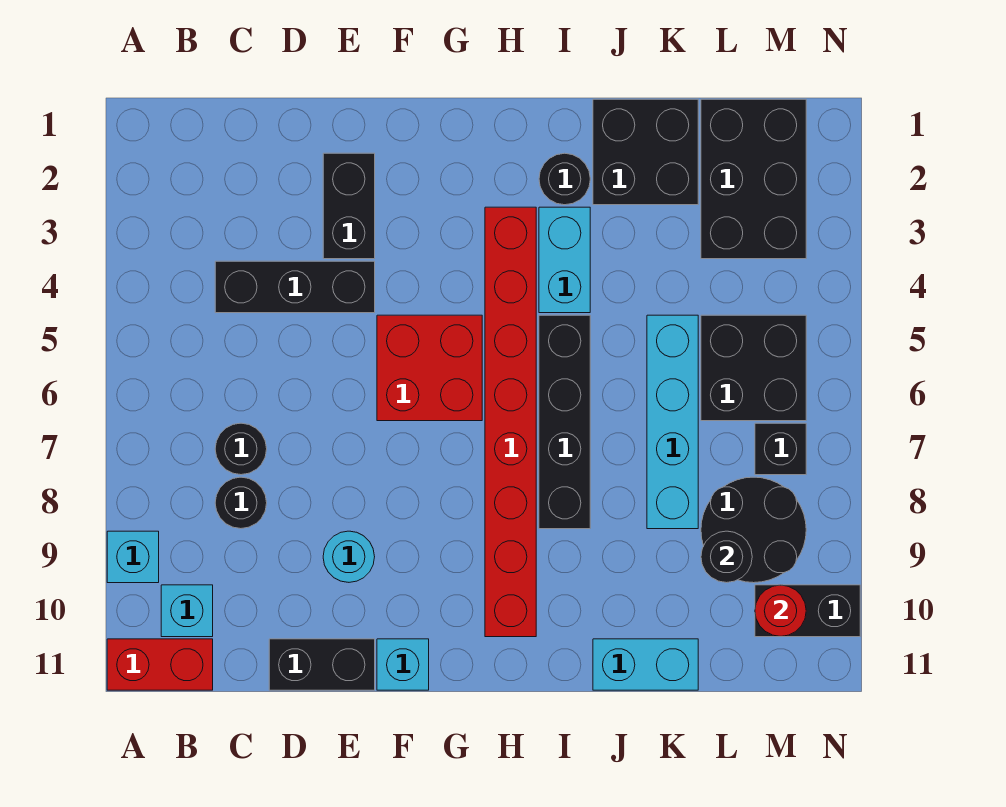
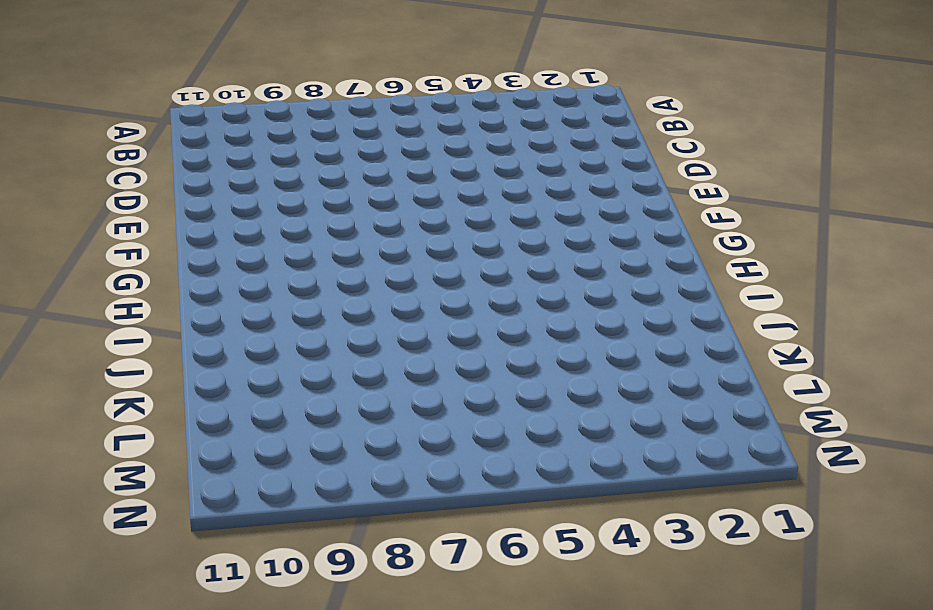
none -> cyan brick A9 level 1
none -> red brick A11:B11 level 1
none -> cyan brick B10 level 1

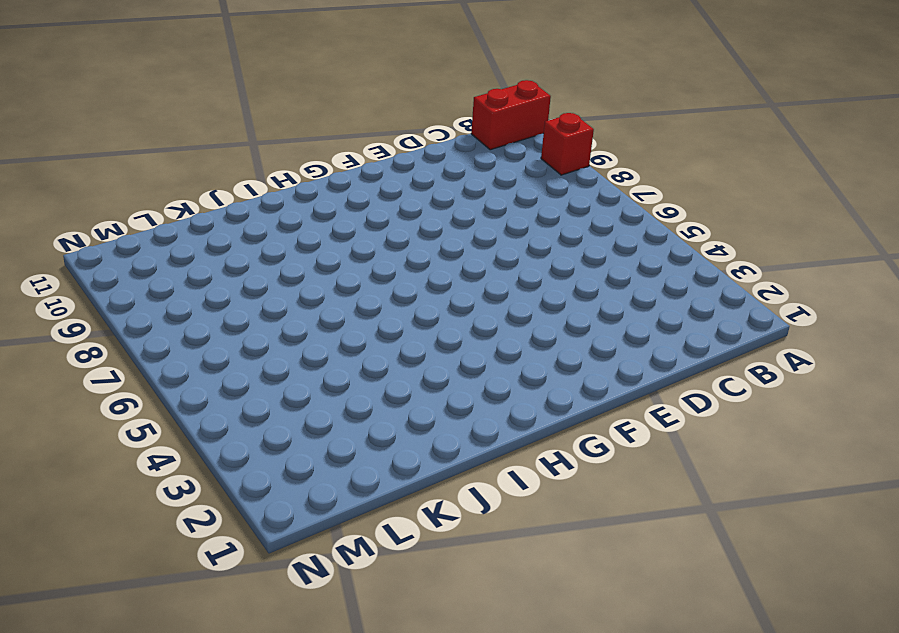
red brick A9 level 1 -> cyan brick A9 level 1
none -> cyan brick B10 level 1
none -> black brick C4:E4 level 1
none -> black round brick C7 level 1

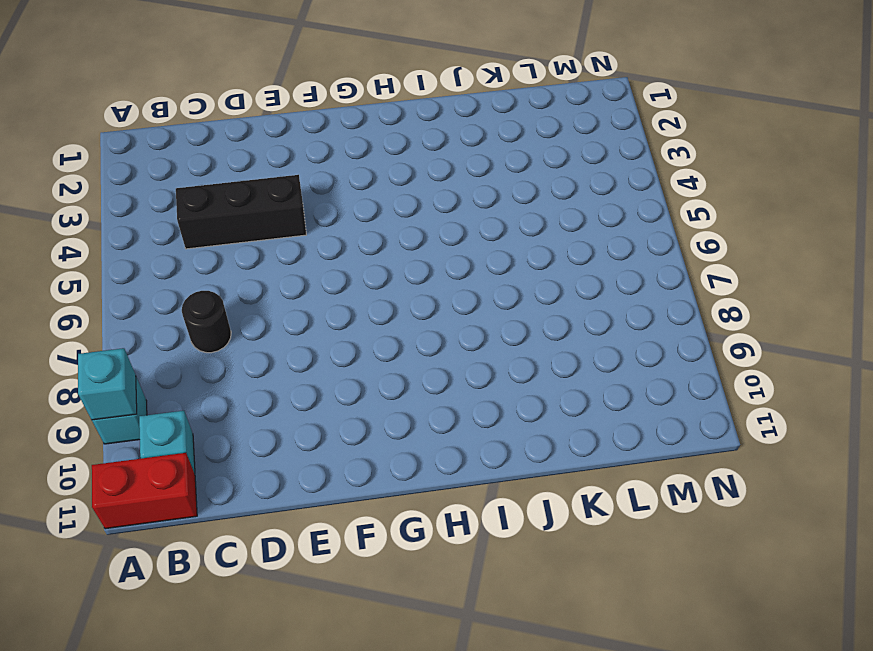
cyan brick A9 level 2 -> cyan brick F11 level 1
none -> black round brick C8 level 1
none -> black brick D11:E11 level 1
none -> black brick E2:E3 level 1

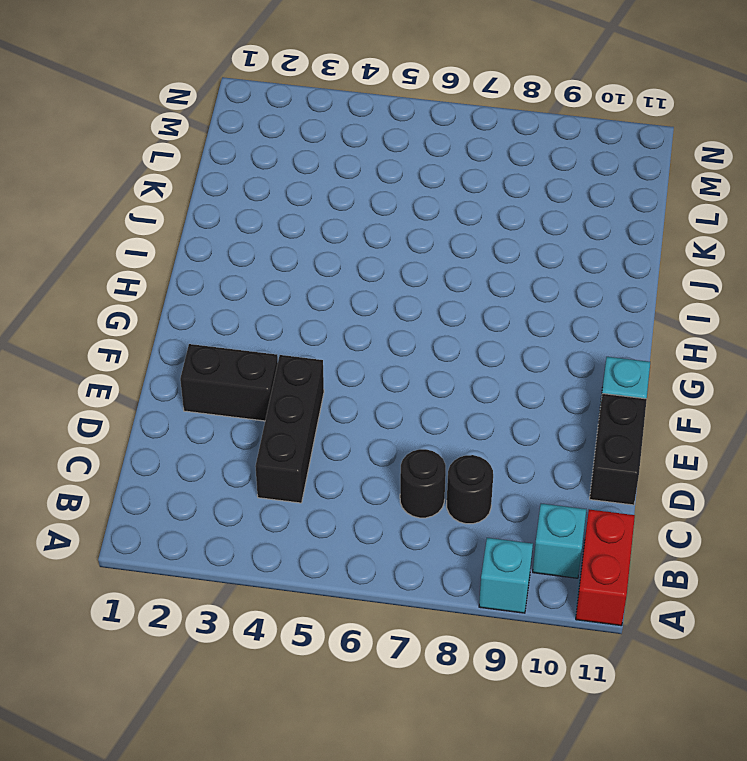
none -> cyan round brick E9 level 1
none -> red brick F5:G6 level 1
none -> red brick H3:H10 level 1

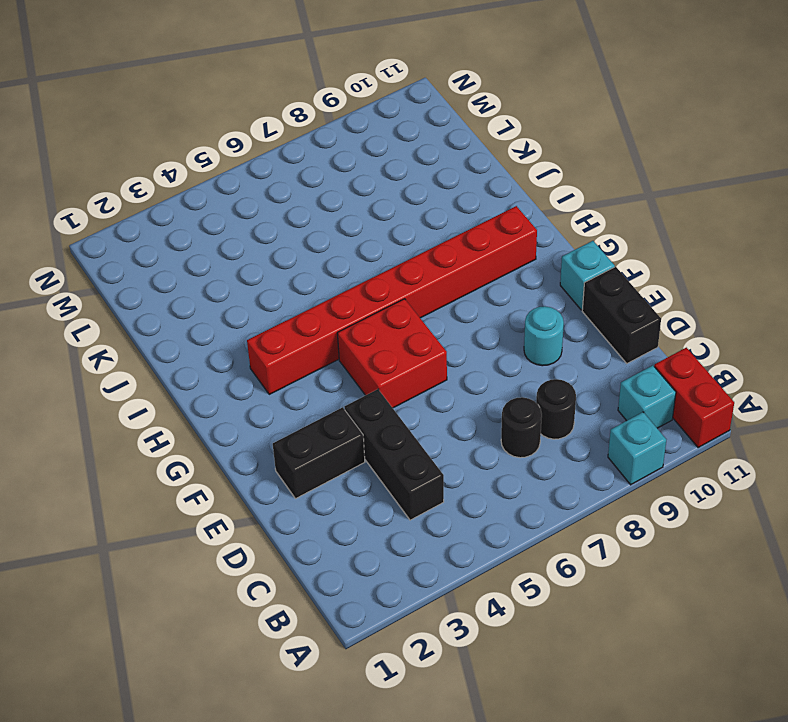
none -> black round brick I2 level 1
none -> cyan brick I3:I4 level 1
none -> black brick I5:I8 level 1

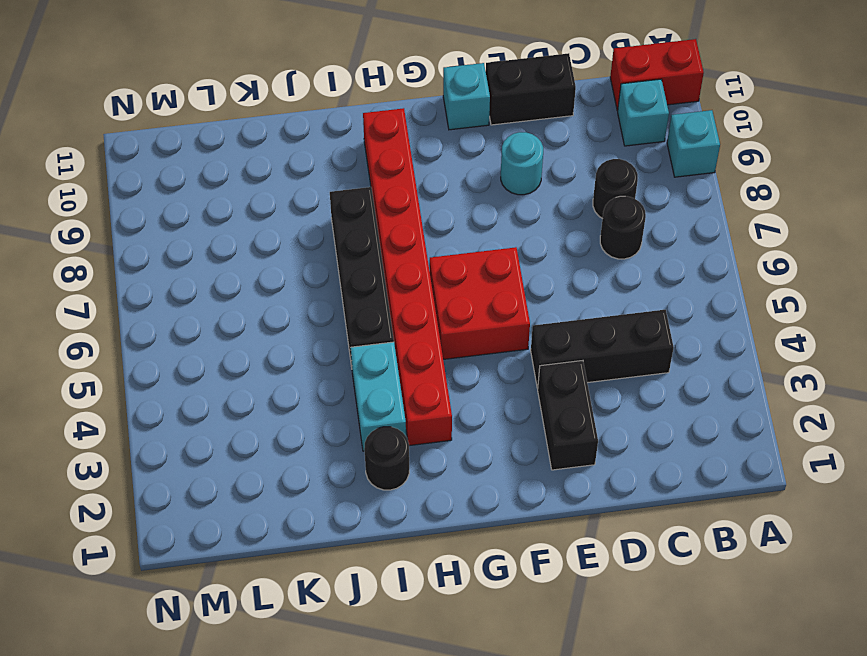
none -> black brick J1:K2 level 1
none -> cyan brick J11:K11 level 1
none -> cyan brick K5:K8 level 1

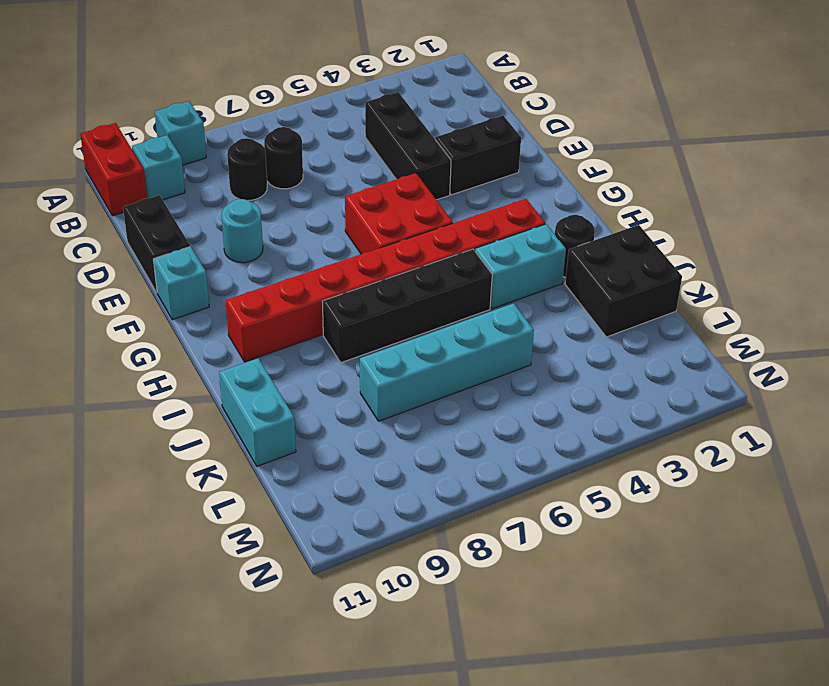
none -> black brick L1:M3 level 1
none -> black brick L5:M6 level 1
none -> black round brick L8:M9 level 1

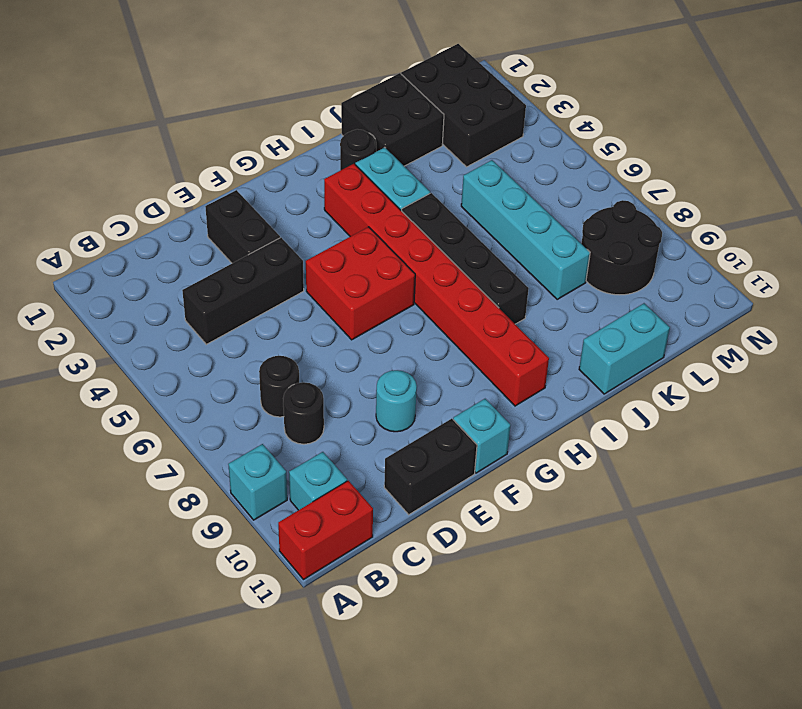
none -> black brick L5:M6 level 1
none -> black brick M7 level 1
none -> black brick M10:N10 level 1

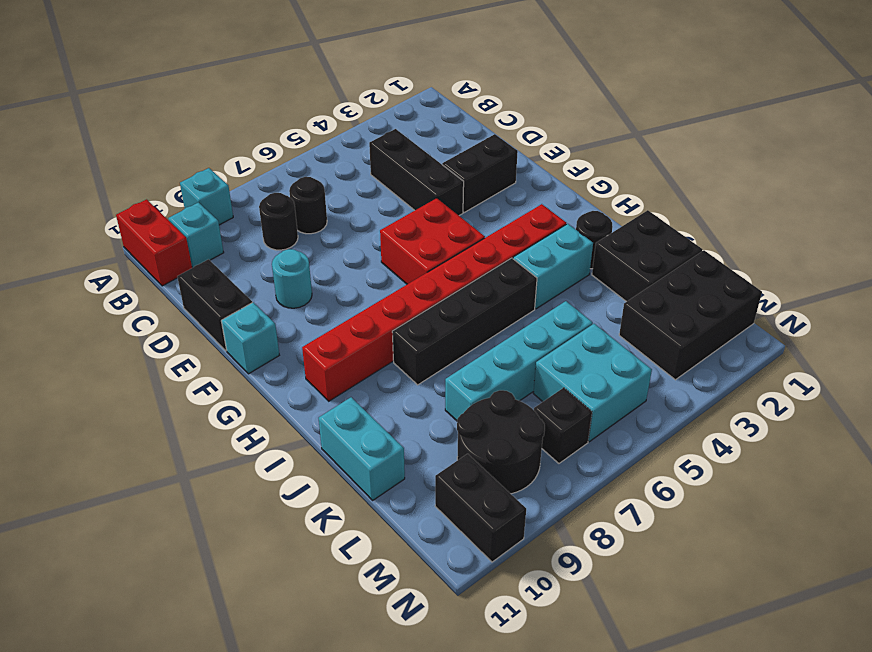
cyan brick L5:M6 level 1 -> black brick L5:M6 level 1
none -> black round brick L9 level 2
none -> red round brick M10 level 2

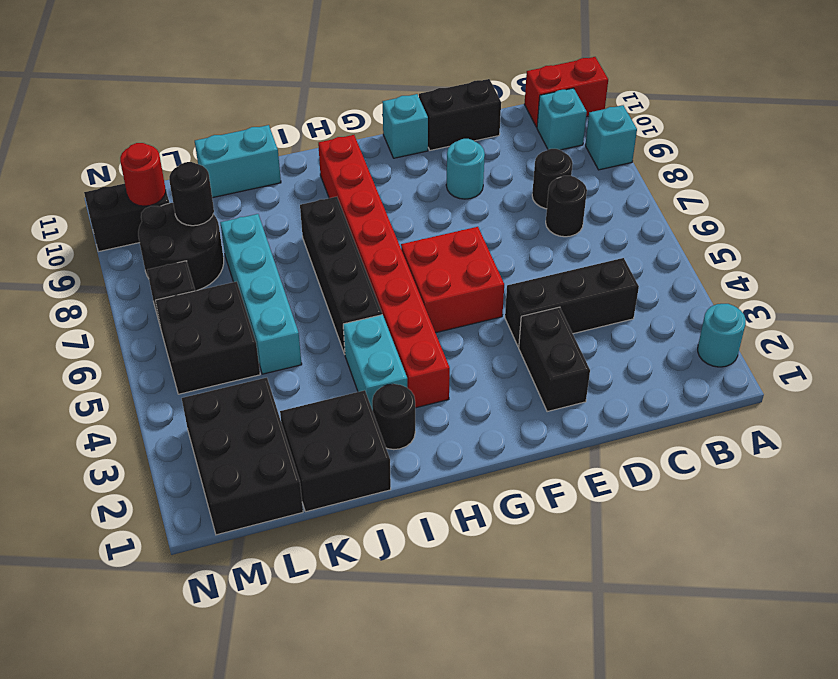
cyan round brick A2 level 1 -> none

